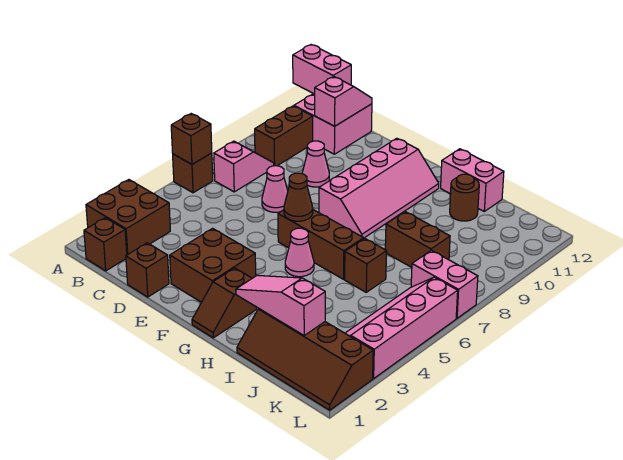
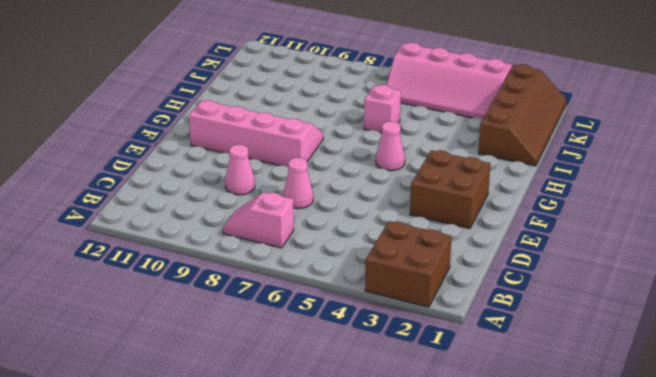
pink brick I6 level 1 -> brown brick I6 level 1
none -> brown brick A6 level 1
none -> brown brick B1 level 1
none -> brown brick B9:B10 level 1

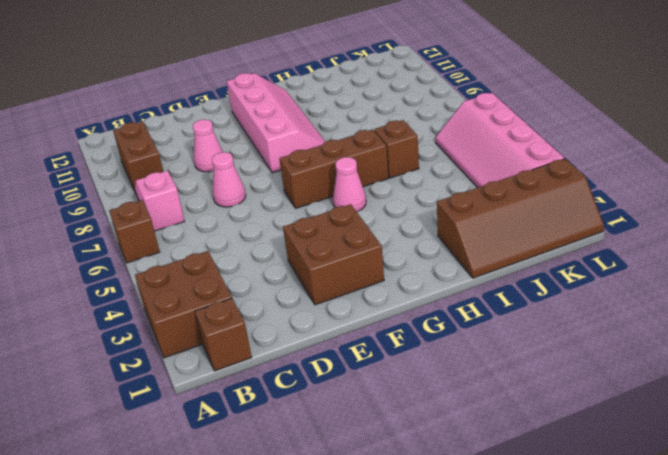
none -> pink brick B11:C12 level 1
none -> brown brick D1 level 1
none -> brown slope G1:G2 level 1 top 2

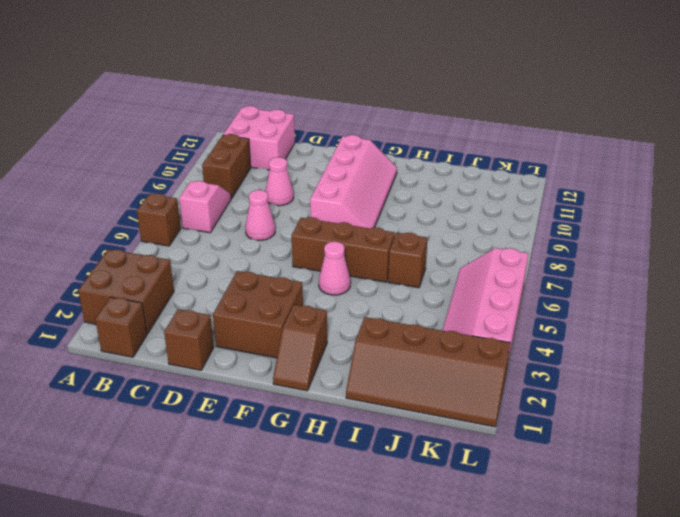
none -> pink brick H12:I12 level 1
none -> brown brick I8:J8 level 1
none -> brown round brick I11 level 1

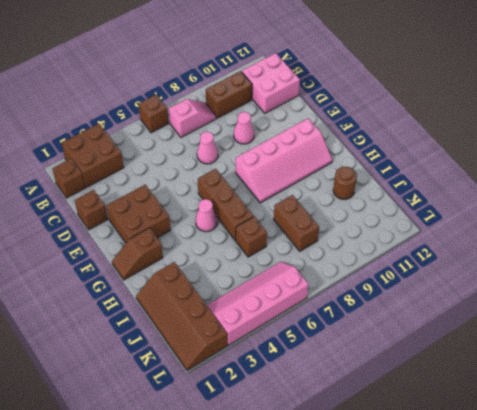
none -> pink brick H12:I12 level 1
none -> pink brick K7:L7 level 1
none -> brown brick A6 level 2

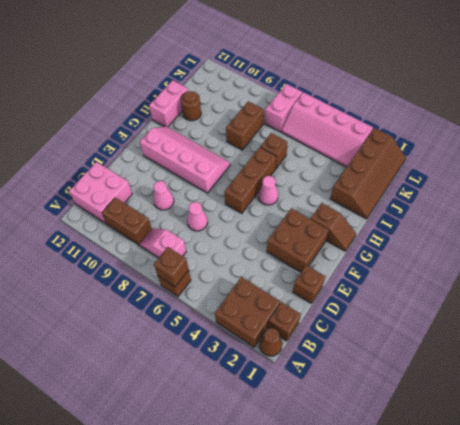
brown cone A1 level 1 -> brown cone F6 level 2
none -> pink brick A12:B12 level 2
none -> pink slope C11:C12 level 2 top 11
none -> pink slope H2:J2 level 2 top J

